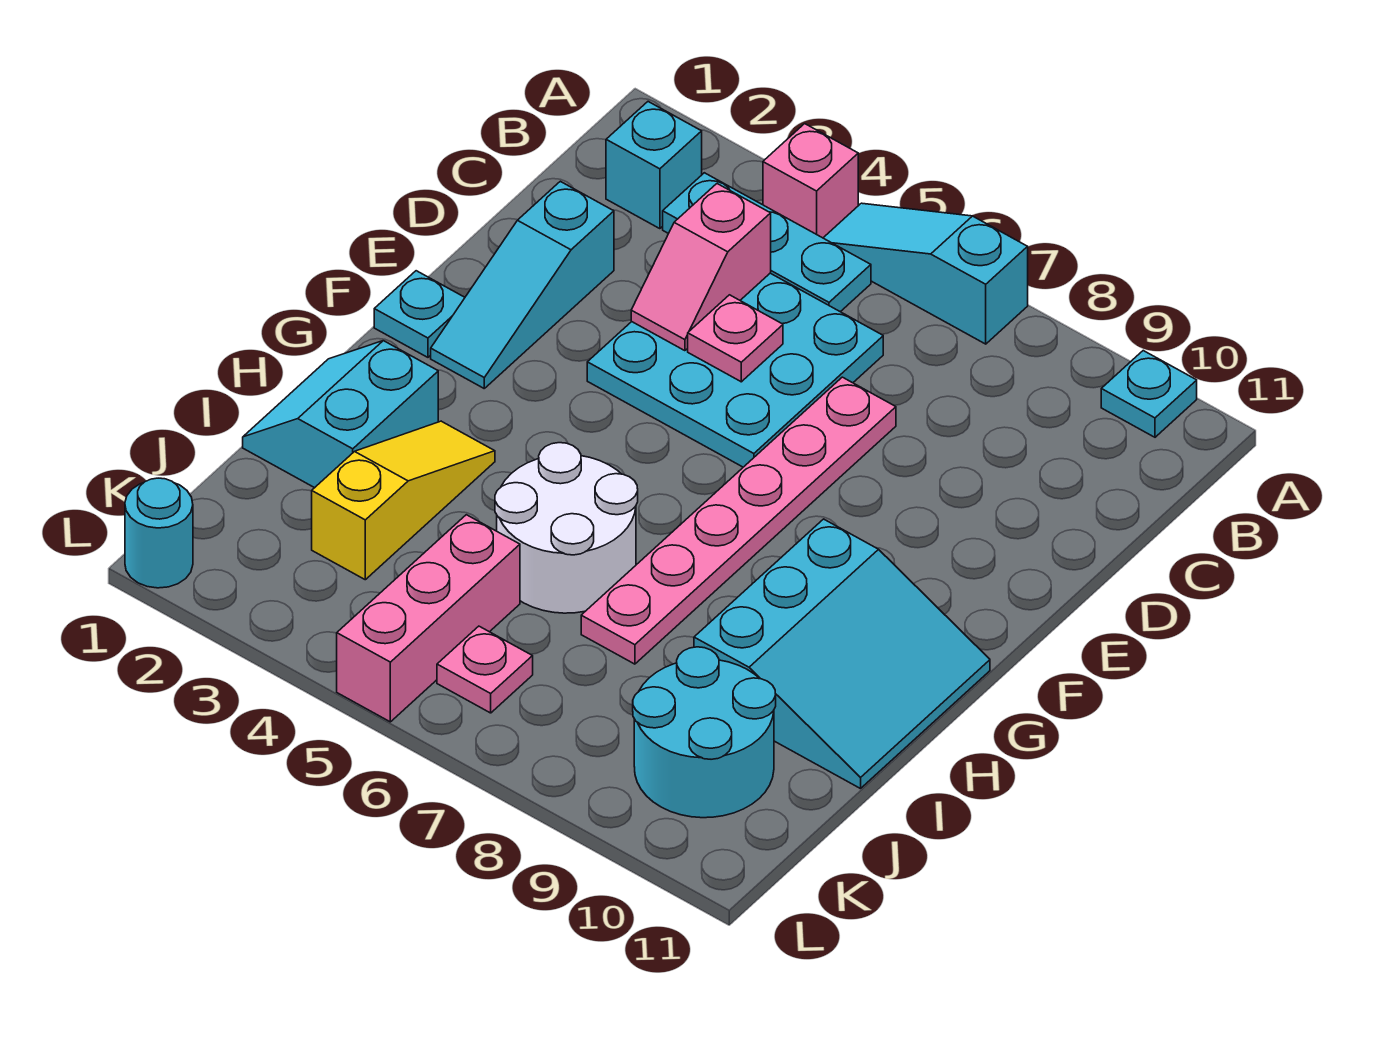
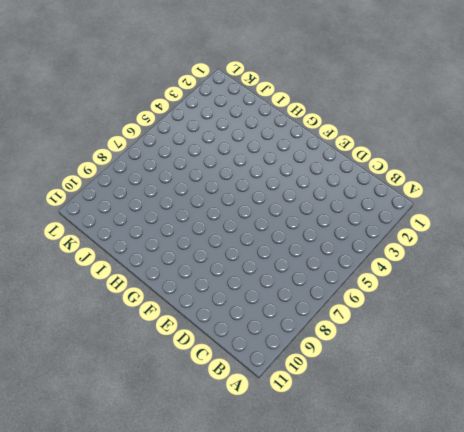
none -> pink brick A4 level 1
none -> cyan slope A5:A7 level 1 top 7
none -> cyan plate A10 level 1

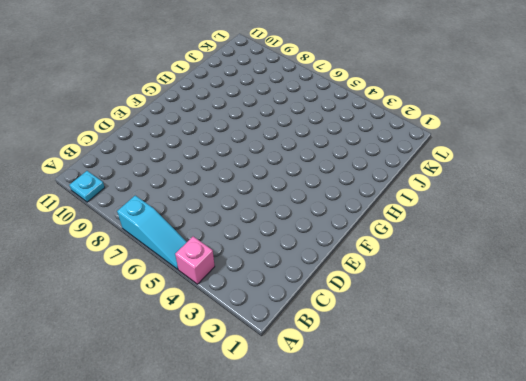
none -> cyan brick B2 level 1
none -> cyan plate B3:B5 level 1
none -> cyan plate C4:E6 level 1

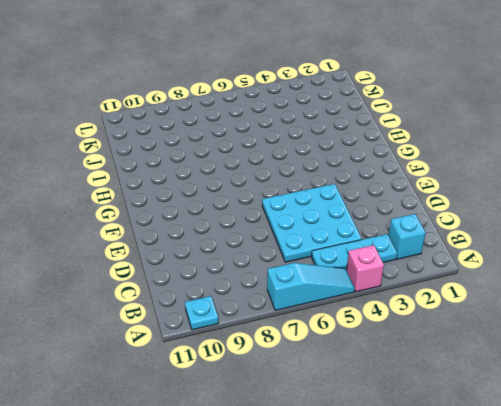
none -> cyan slope D2:F2 level 1 top D
none -> pink plate D7:I7 level 1
none -> cyan plate F1 level 1

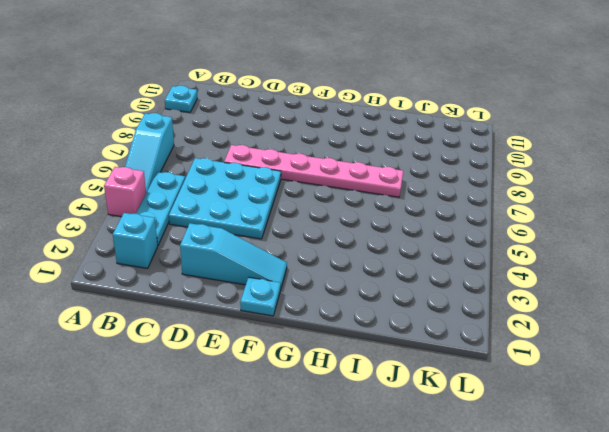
none -> cyan slope G9:I11 level 1 top 9
none -> cyan slope H1:I2 level 1 top 2
none -> yellow slope H3:J3 level 1 top J

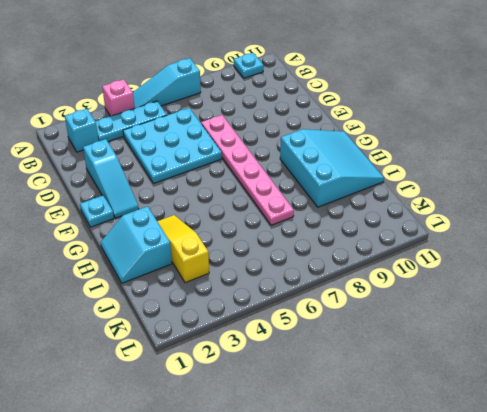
none -> white round brick H5:I6 level 1
none -> pink brick J5:L5 level 1
none -> cyan round brick J9:K10 level 1

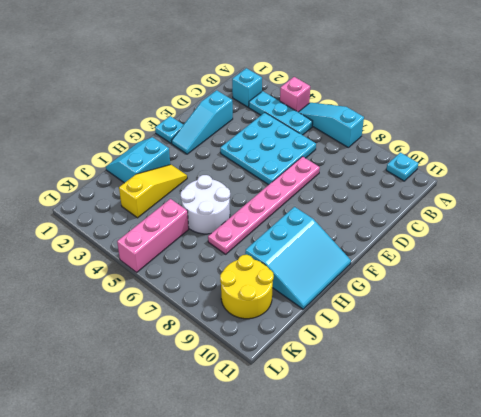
yellow round brick J9:K10 level 1 -> cyan round brick J9:K10 level 1
none -> pink plate K6 level 1
none -> cyan round brick L1 level 1
none -> pink slope C4:D4 level 2 top C

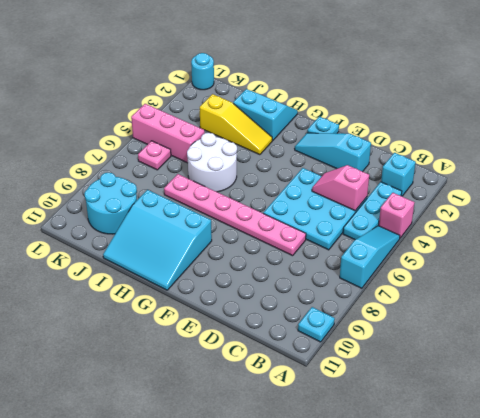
none -> pink plate D5 level 2

